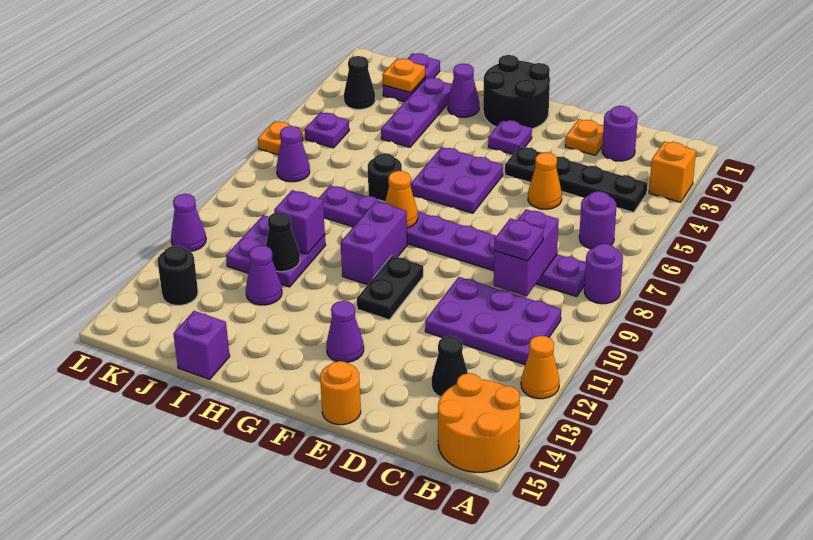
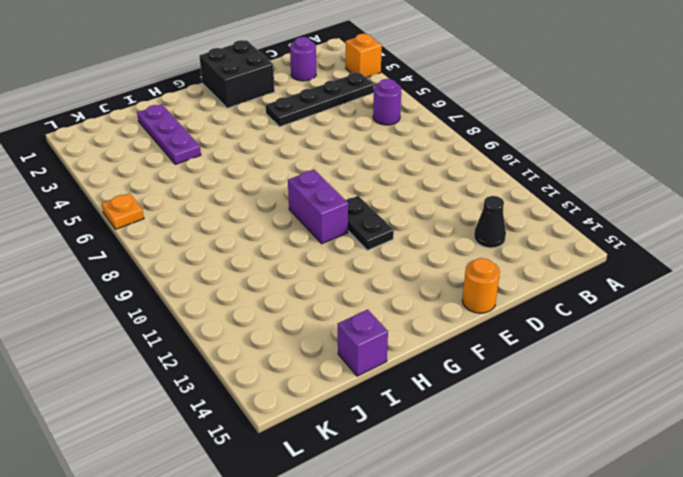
black brick E1:F2 level 1 -> black round brick F1:G2 level 1
none -> purple round brick A8 level 1
none -> orange cone A12 level 1
none -> orange round brick A14:B15 level 1
none -> purple plate B8:I8 level 1

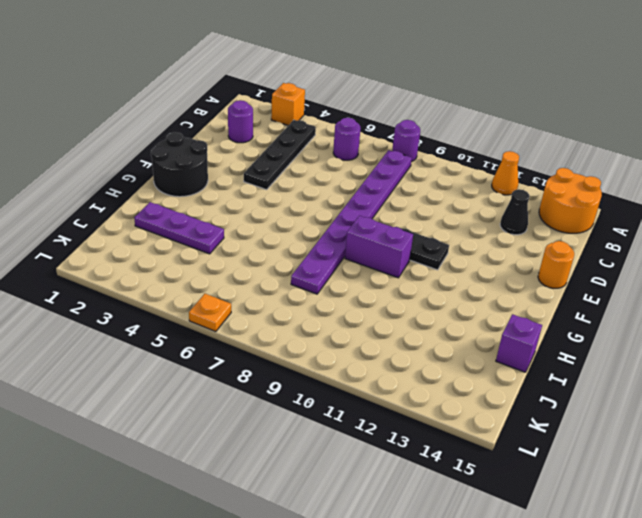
none -> purple plate B10:D11 level 1
none -> orange plate D2 level 1
none -> orange cone D5 level 1
none -> purple plate F3 level 1

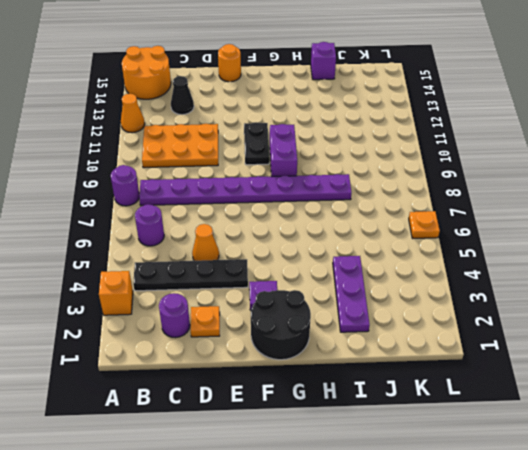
orange plate B10:D11 level 1 -> purple plate B10:D11 level 1
none -> purple plate F5:G6 level 1
none -> purple cone F13 level 1
none -> purple cone H2 level 1
none -> black round brick H7 level 1

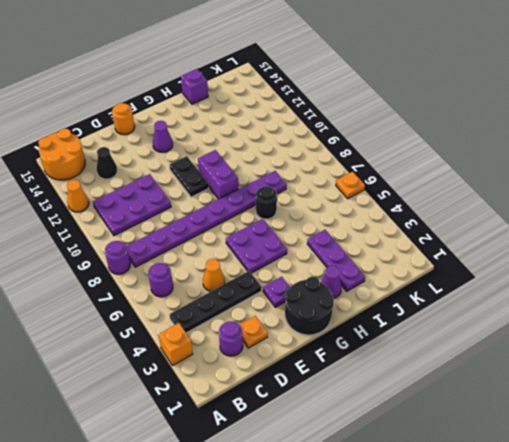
none -> purple plate I10:J11 level 1
none -> purple cone I12 level 1
none -> purple plate J1:J2 level 1
none -> black cone K3 level 1

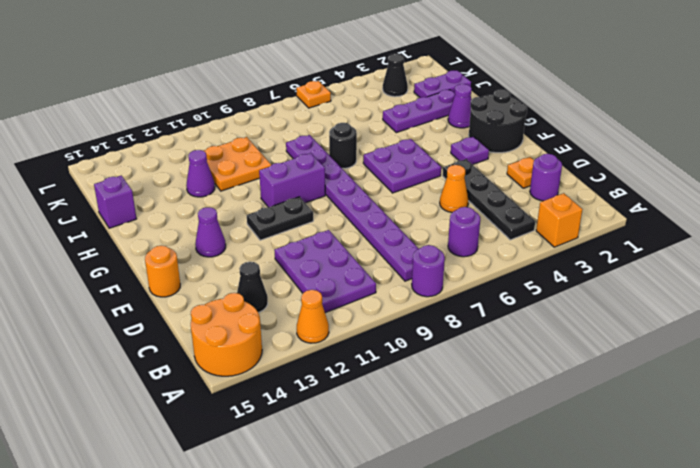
orange plate I10:J11 level 1 -> purple plate I10:J11 level 1
none -> purple plate K5 level 1
none -> purple cone K7 level 1
none -> black round brick K13 level 1
none -> purple cone L11 level 1

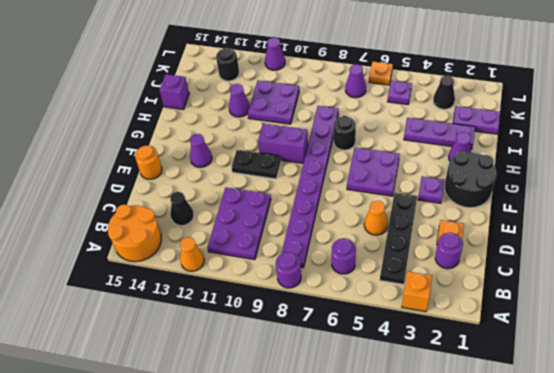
none -> purple brick C8:C9 level 2
none -> orange cone G8 level 2
none -> purple brick I10 level 2
none -> black cone I11 level 2

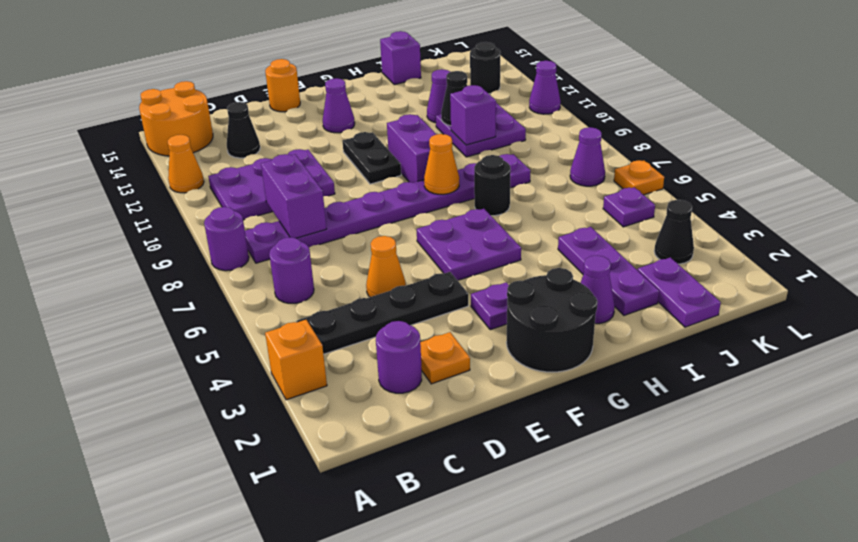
none -> orange plate J2 level 2
none -> purple plate C9 level 3

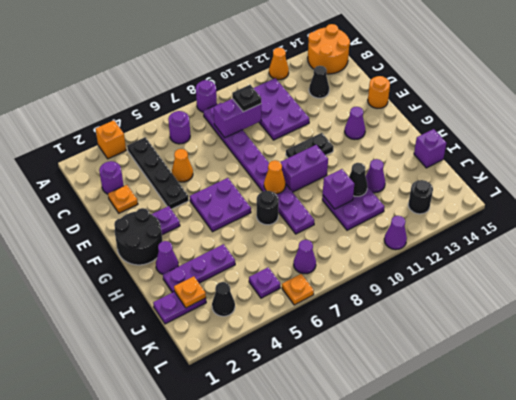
black plate C9 level 3 -> purple plate C9 level 3

